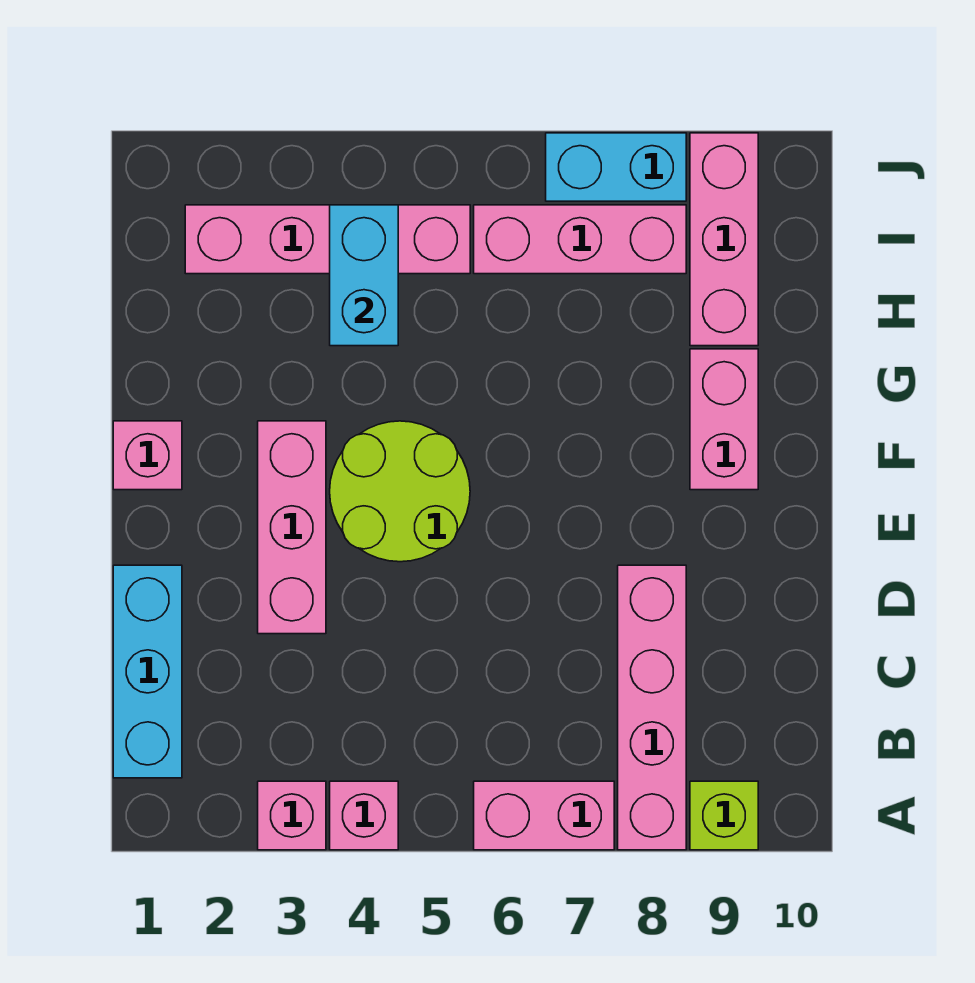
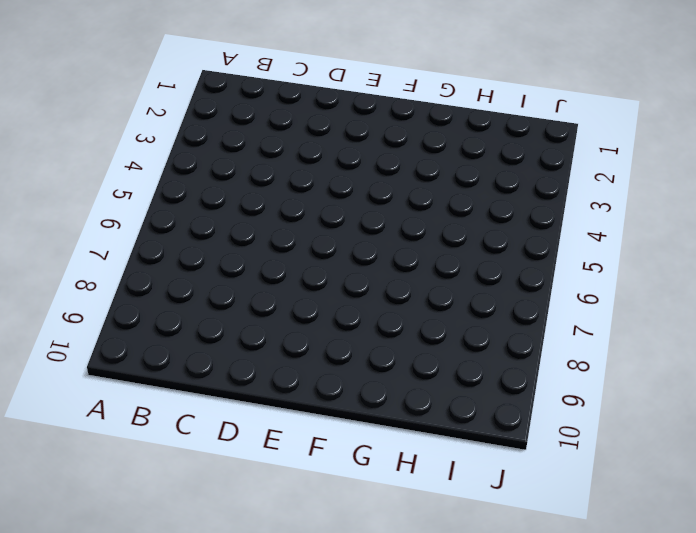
none -> pink brick A3 level 1
none -> pink brick A4 level 1
none -> pink brick A6:A7 level 1

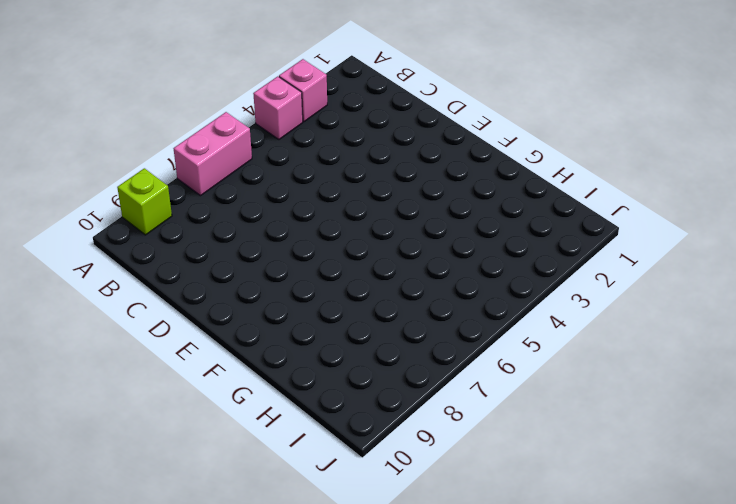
none -> pink brick A8:D8 level 1
none -> cyan brick B1:D1 level 1
none -> pink brick D3:F3 level 1

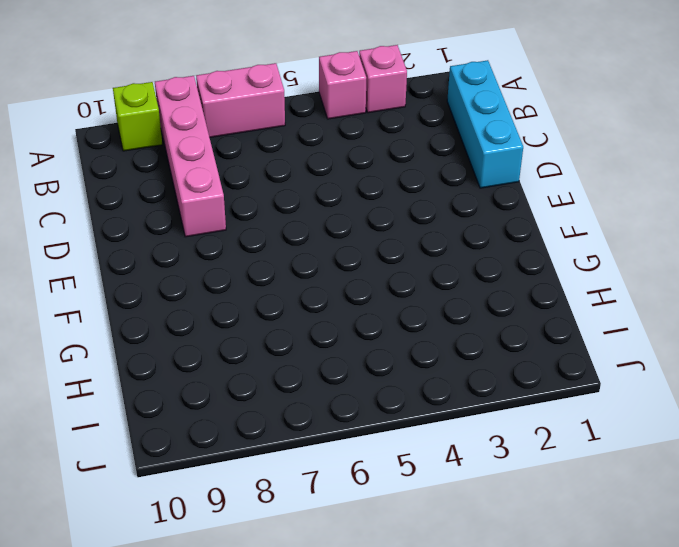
none -> pink brick D3:F3 level 1
none -> lime round brick E4:F5 level 1
none -> pink brick F1 level 1

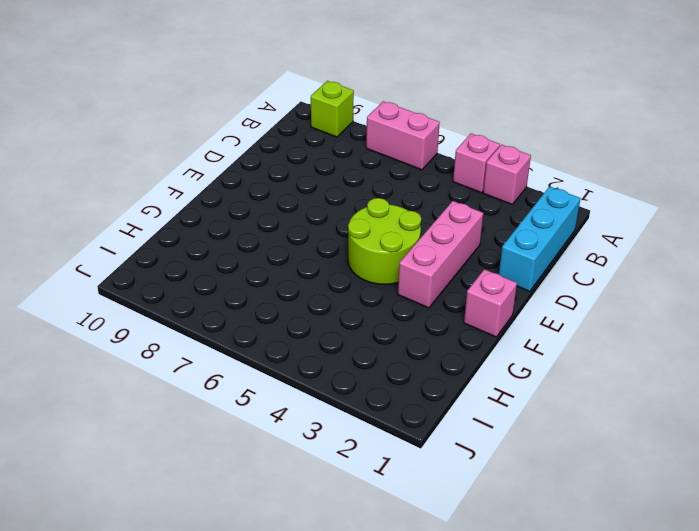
none -> pink brick A8:D8 level 1
none -> pink brick F9:G9 level 1
none -> pink brick H9:J9 level 1

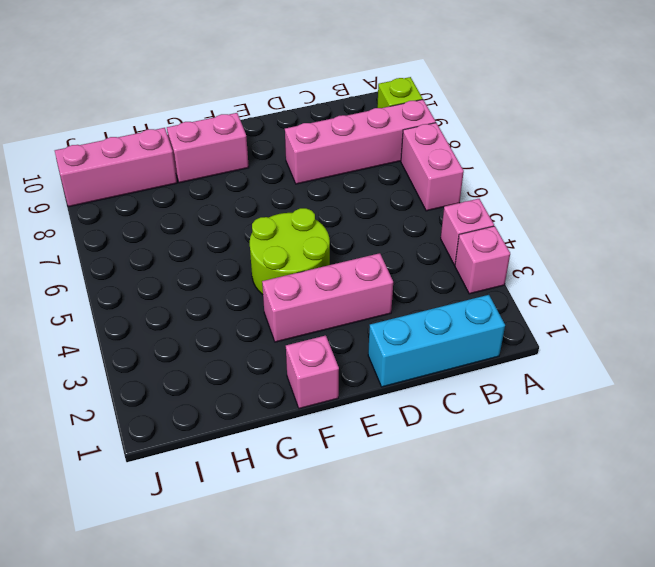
none -> pink brick I2:I5 level 1
none -> pink brick I6:I8 level 1
none -> cyan brick J7:J8 level 1

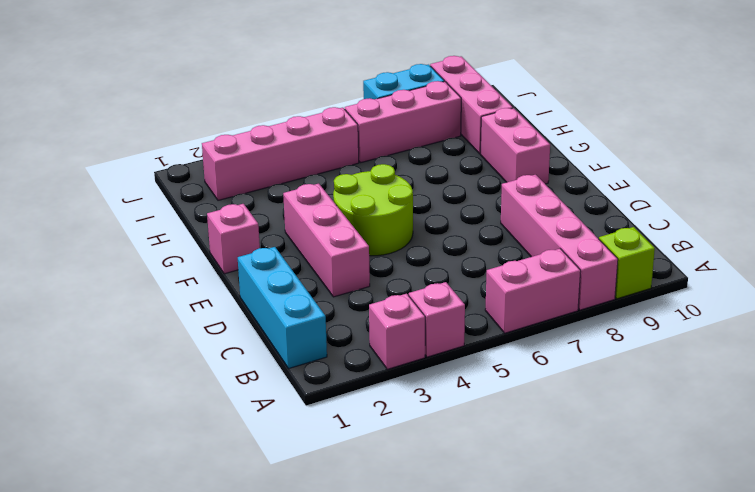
none -> cyan brick H4:I4 level 2

